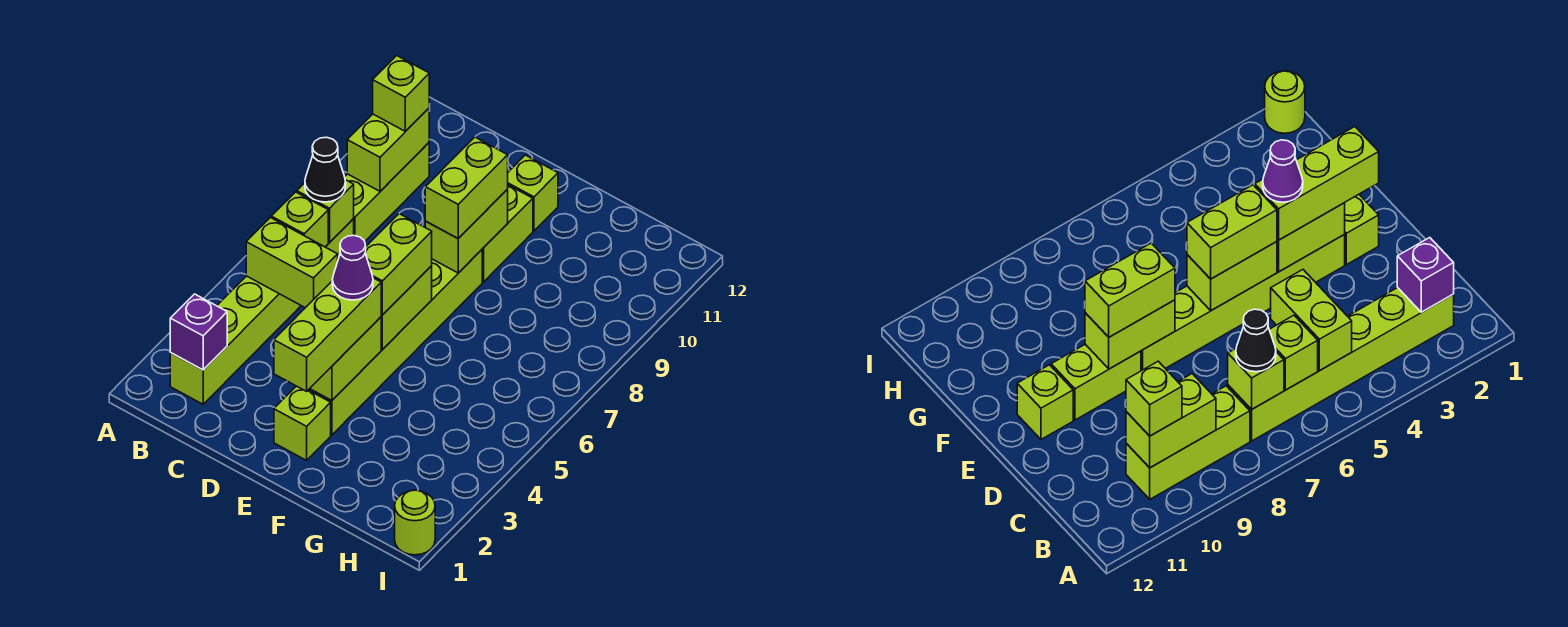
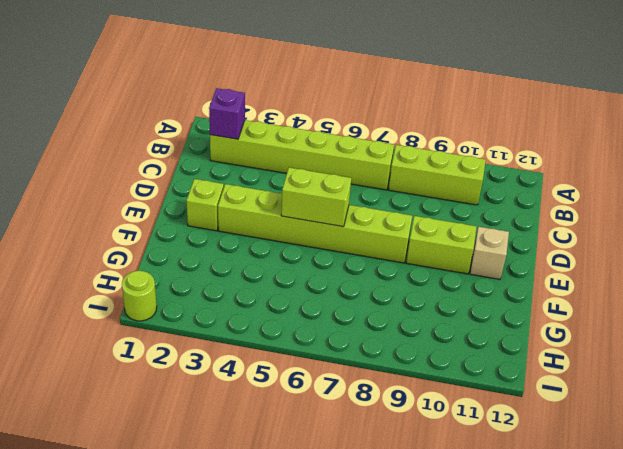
tan brick E11 level 1 -> lime brick E11 level 1
none -> lime brick B5:C5 level 2
none -> lime brick B6 level 2
none -> lime brick B7 level 2

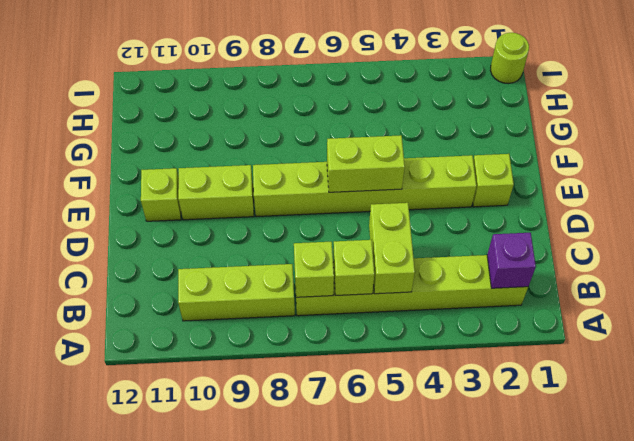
none -> lime brick B9:B10 level 2
none -> lime brick E3:E4 level 2
none -> lime brick E8:E9 level 2

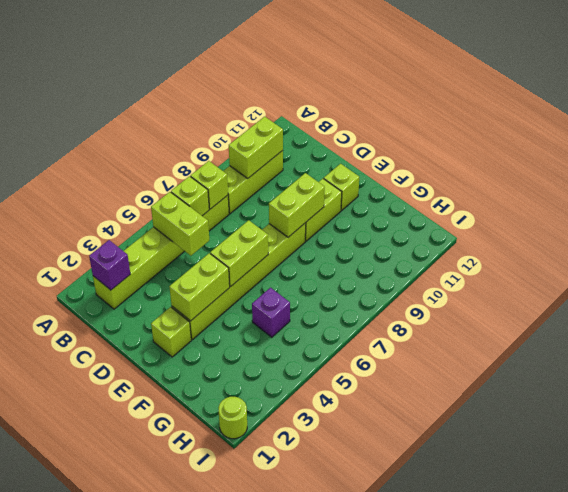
purple brick G5 level 1 -> none
none -> black cone B7 level 3
none -> lime brick B10 level 3
none -> lime brick E2:E4 level 3

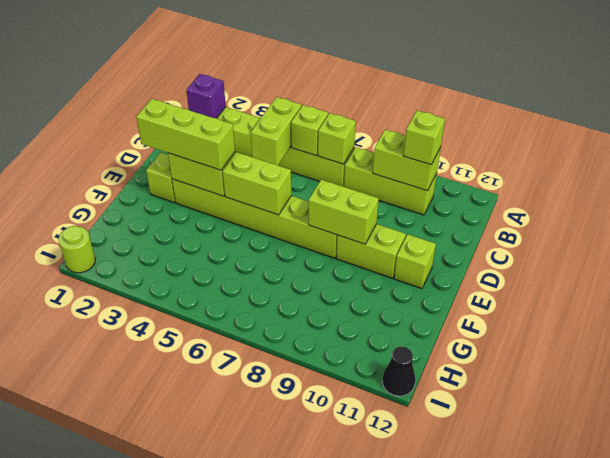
black cone I12 level 1 -> black cone B7 level 3
none -> lime brick E5:E6 level 3
none -> lime brick E8:E9 level 3
none -> purple cone E4 level 4

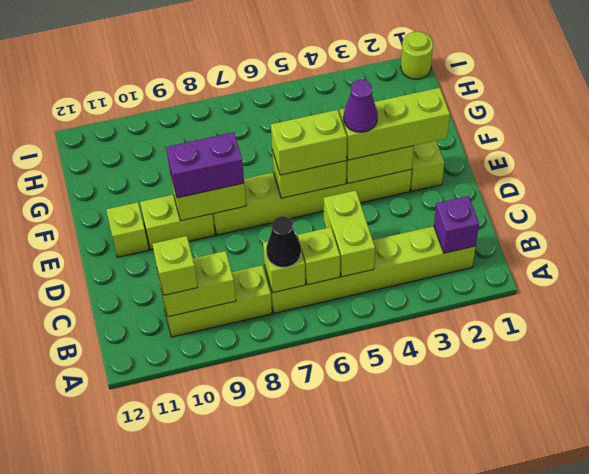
purple brick E8:E9 level 3 -> lime brick E8:E9 level 3

